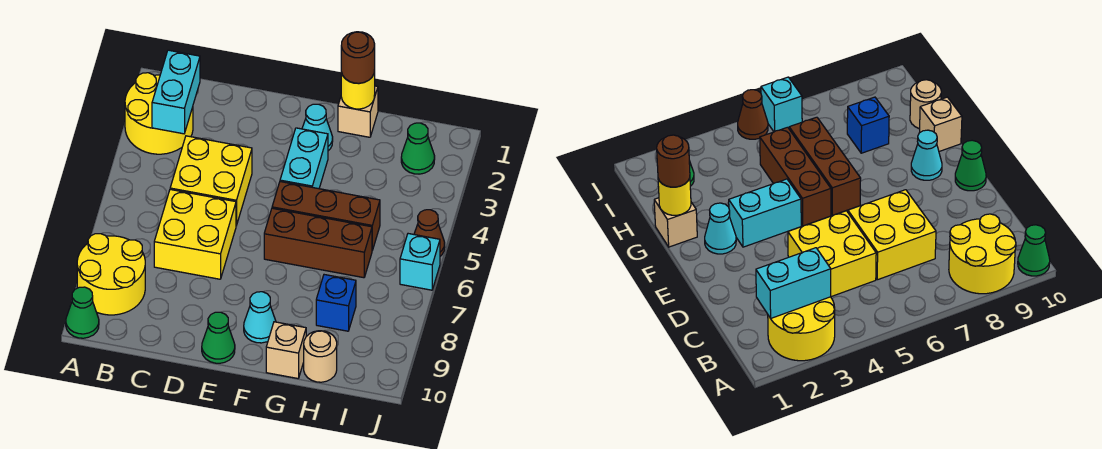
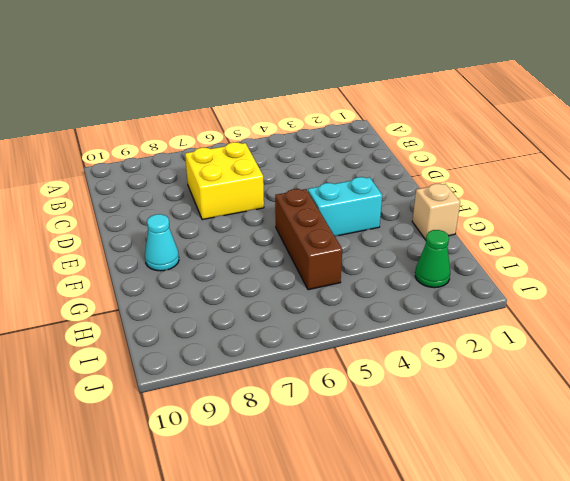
none -> yellow round brick A2:B3 level 1
none -> yellow round brick A8:B9 level 1
none -> green cone A10 level 1

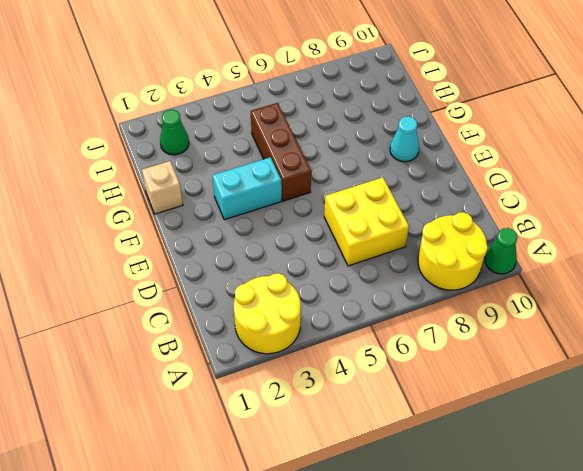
none -> yellow brick C4:D5 level 1
none -> green cone E10 level 1
none -> cyan cone F2 level 1

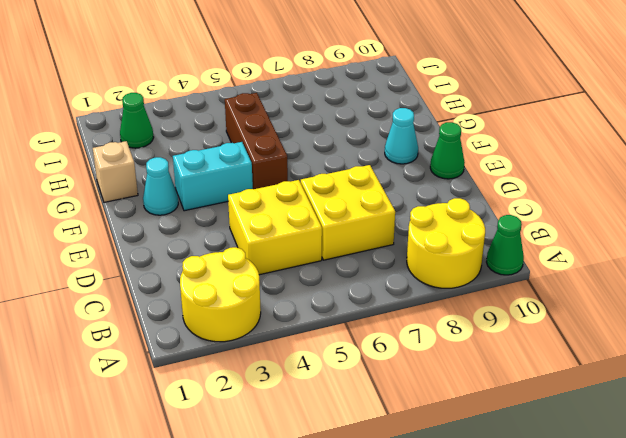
none -> brown brick F6:H6 level 1
none -> tan brick G10 level 1
none -> blue brick H8 level 1

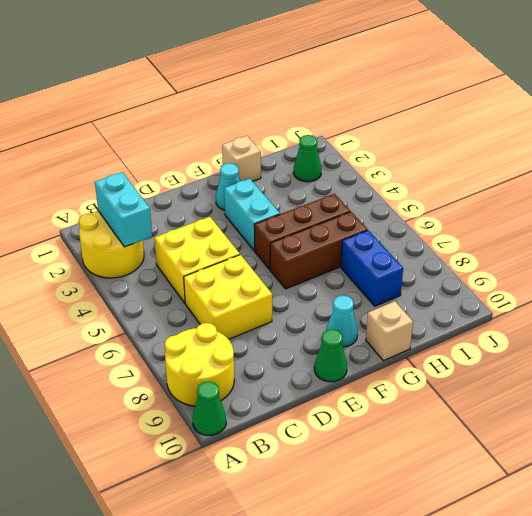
blue brick H7:H8 level 1 -> blue brick H8 level 1
none -> tan round brick H10 level 1
none -> brown cone J5 level 1
none -> cyan brick J6 level 1

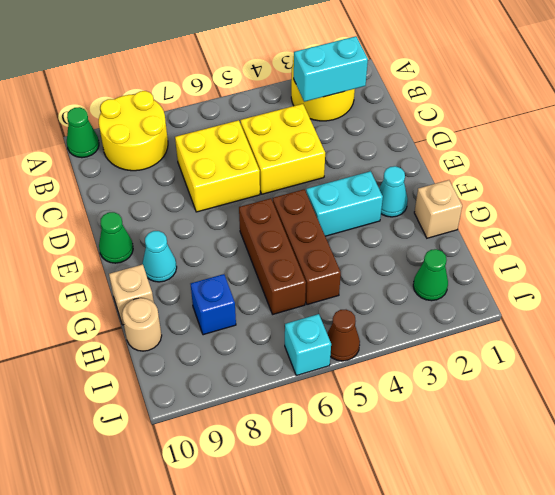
none -> yellow round brick G1 level 2
none -> brown round brick G1 level 3

